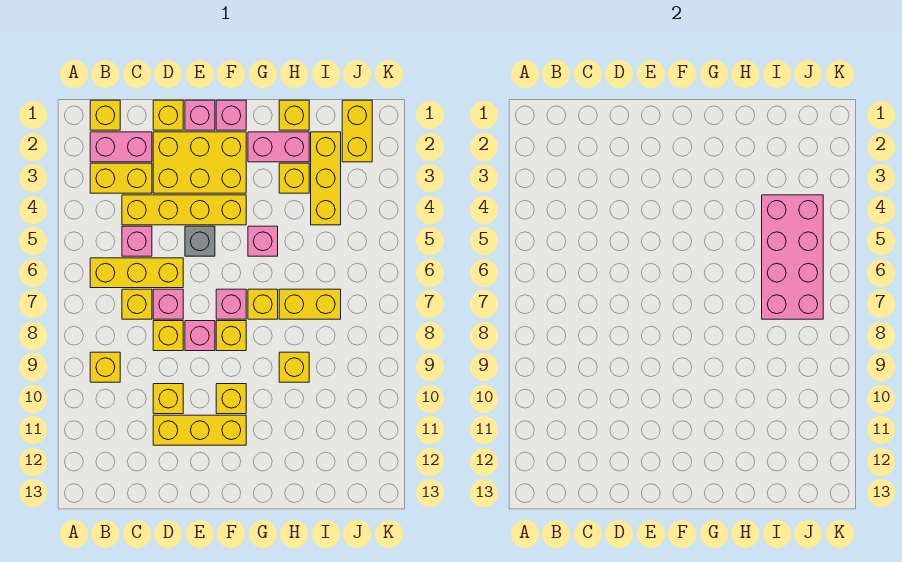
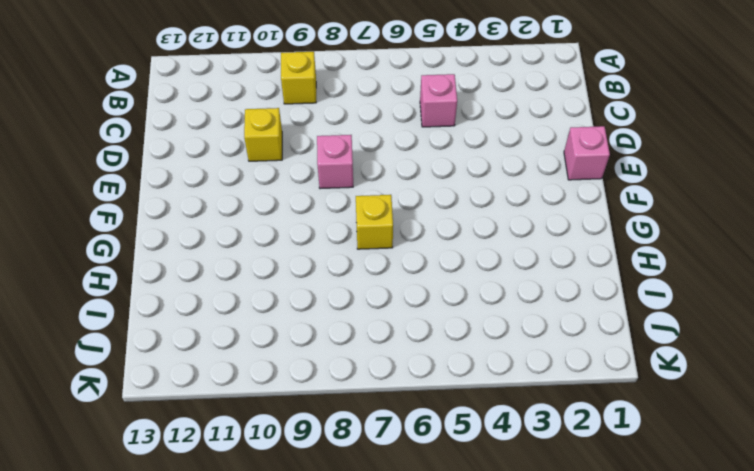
none -> yellow brick B1 level 1
none -> pink brick B2:C2 level 1
none -> yellow brick B3:C3 level 1
none -> yellow brick B6:D6 level 1

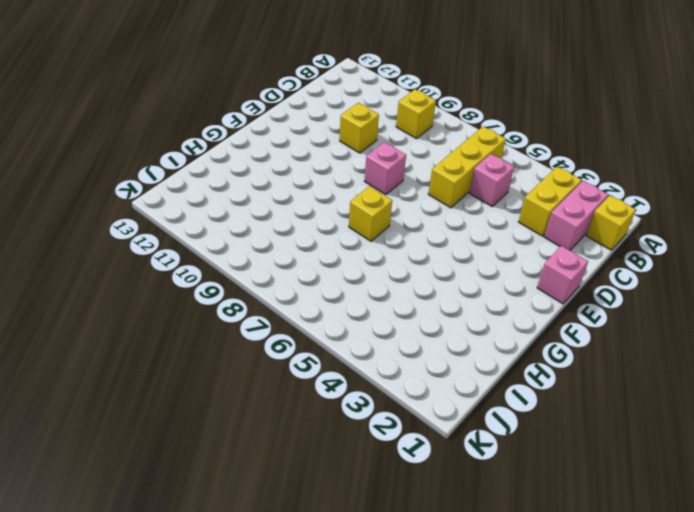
none -> yellow brick C4:F4 level 1
none -> yellow brick C7 level 1
none -> yellow brick D1 level 1
none -> yellow brick D2:F3 level 1

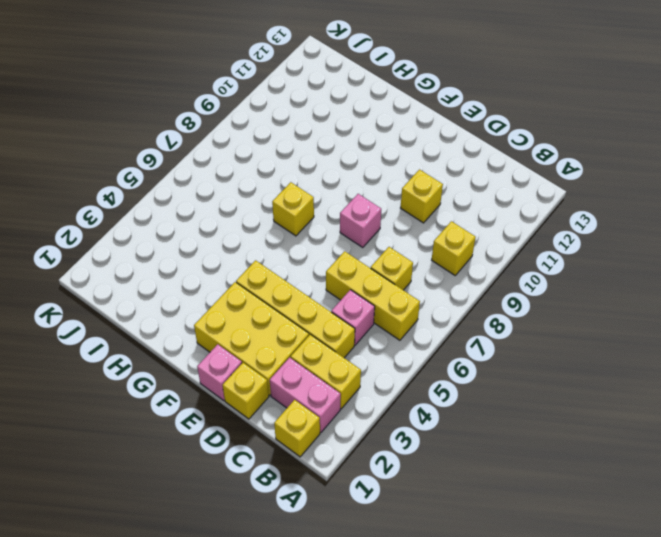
none -> pink brick D7 level 1
none -> yellow brick D8 level 1
none -> yellow brick D11:F11 level 1
none -> grey brick E5 level 1

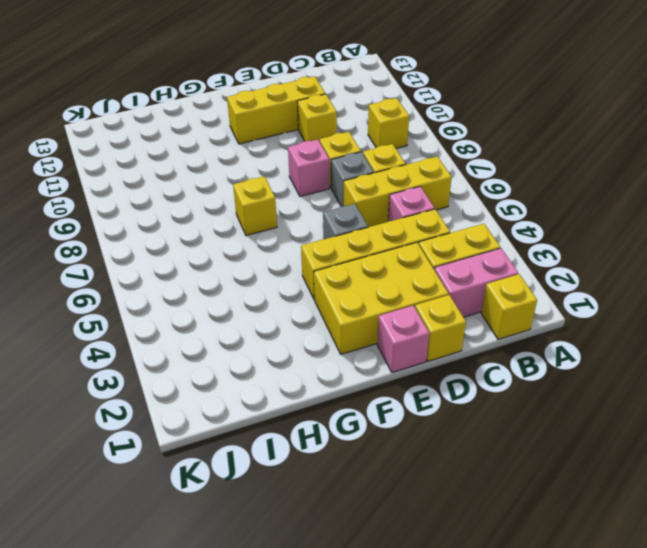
grey brick D7 level 1 -> pink brick D7 level 1
none -> pink brick F1 level 1
none -> pink brick F7 level 1
none -> yellow brick F8 level 1
none -> yellow brick F10 level 1

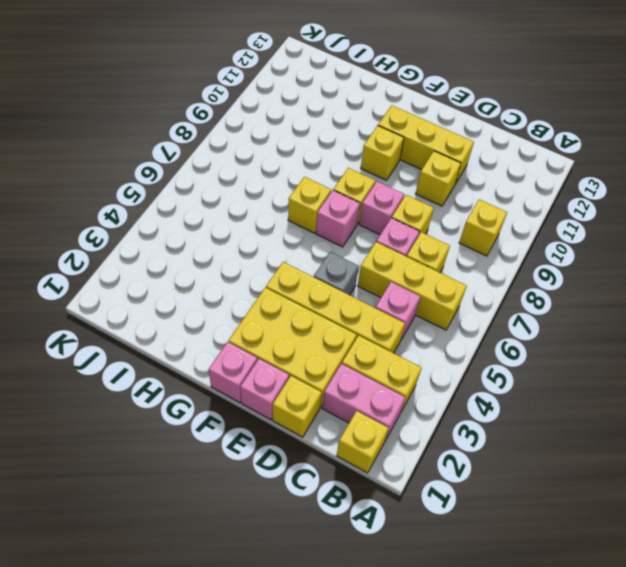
none -> pink brick G2:H2 level 1
none -> pink brick G5 level 1
none -> yellow brick H1 level 1
none -> yellow brick H3 level 1

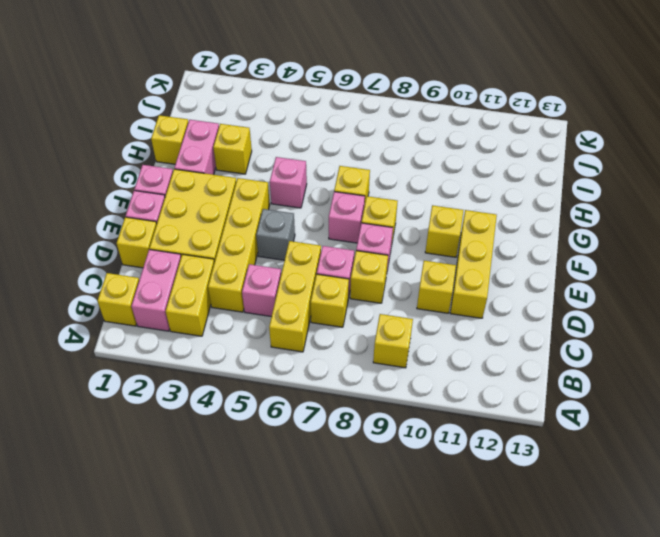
none -> yellow brick H7:I7 level 1
none -> yellow brick H9 level 1
none -> yellow brick I2:I4 level 1
none -> yellow brick J1:J2 level 1

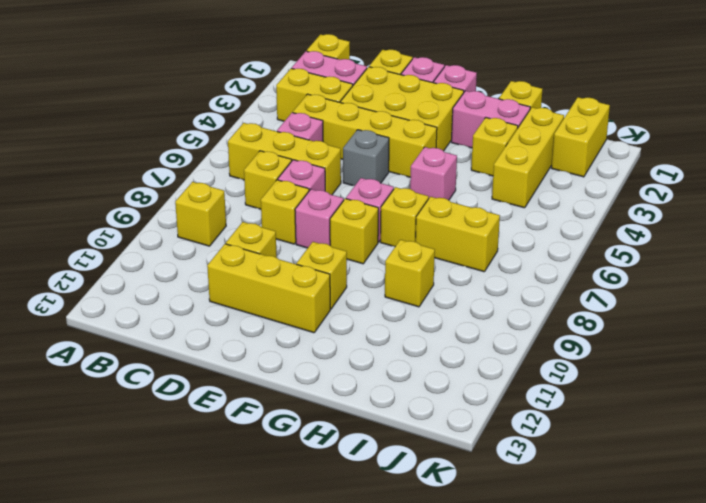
none -> pink brick I4:J7 level 2

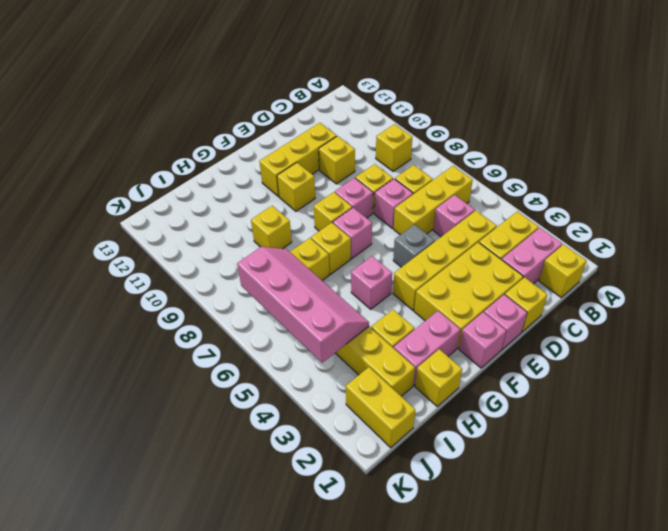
pink slope I4:J7 level 2 top J -> pink brick I4:J7 level 2

